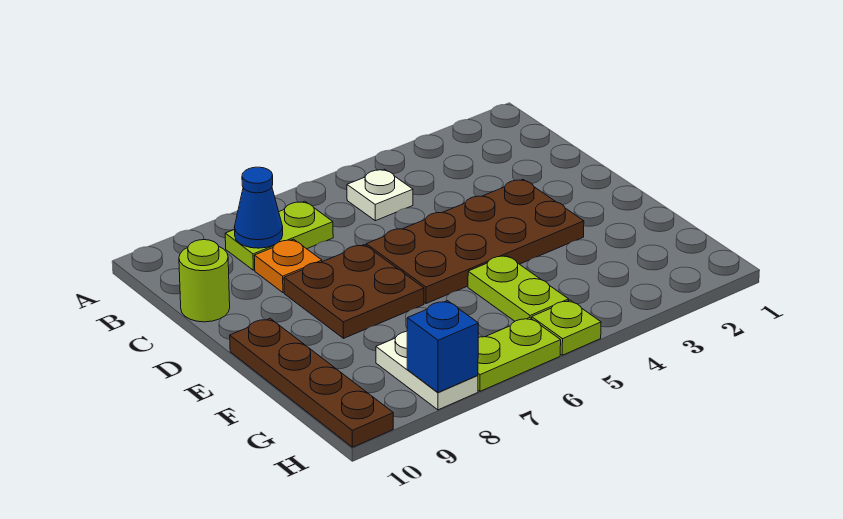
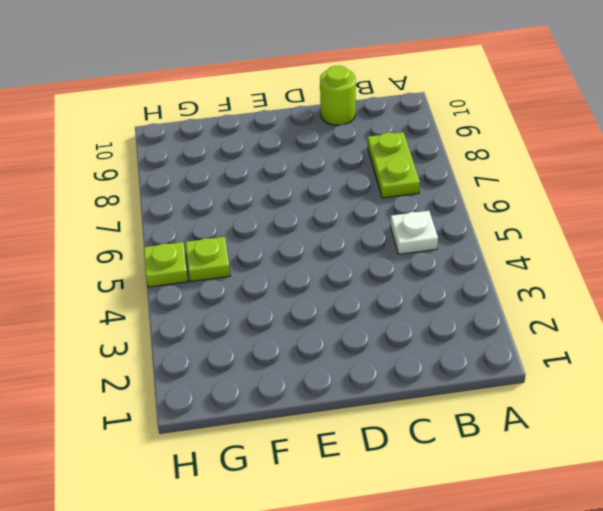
lime plate G5 level 1 -> lime plate F5:G5 level 1
none -> orange plate C8 level 1
none -> brown plate D3:E6 level 1
none -> brown plate D7:E8 level 1

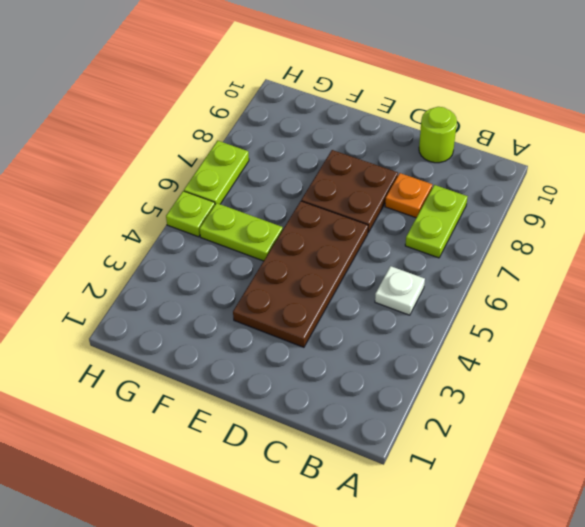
none -> brown plate E10:H10 level 1
none -> white plate G8:H8 level 1
none -> blue cone B8 level 2

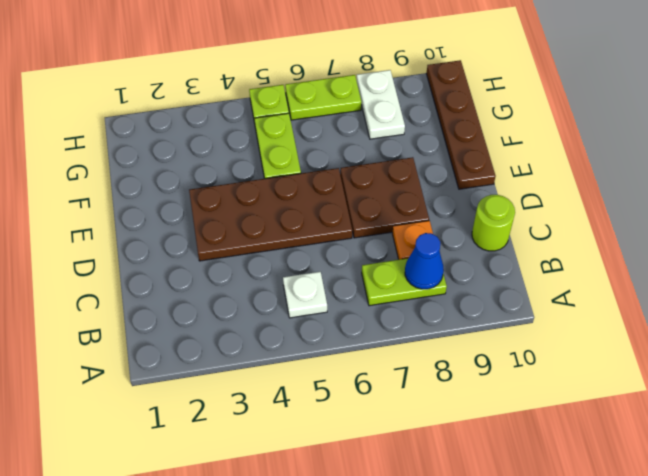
none -> blue brick H8 level 2

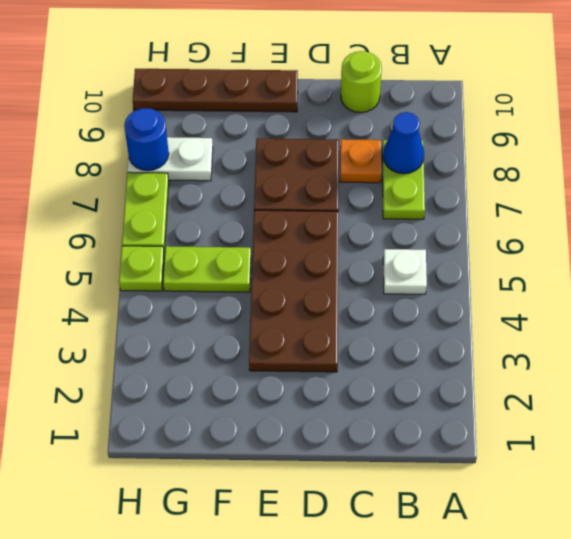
blue round brick H8 level 2 -> blue brick H8 level 2

